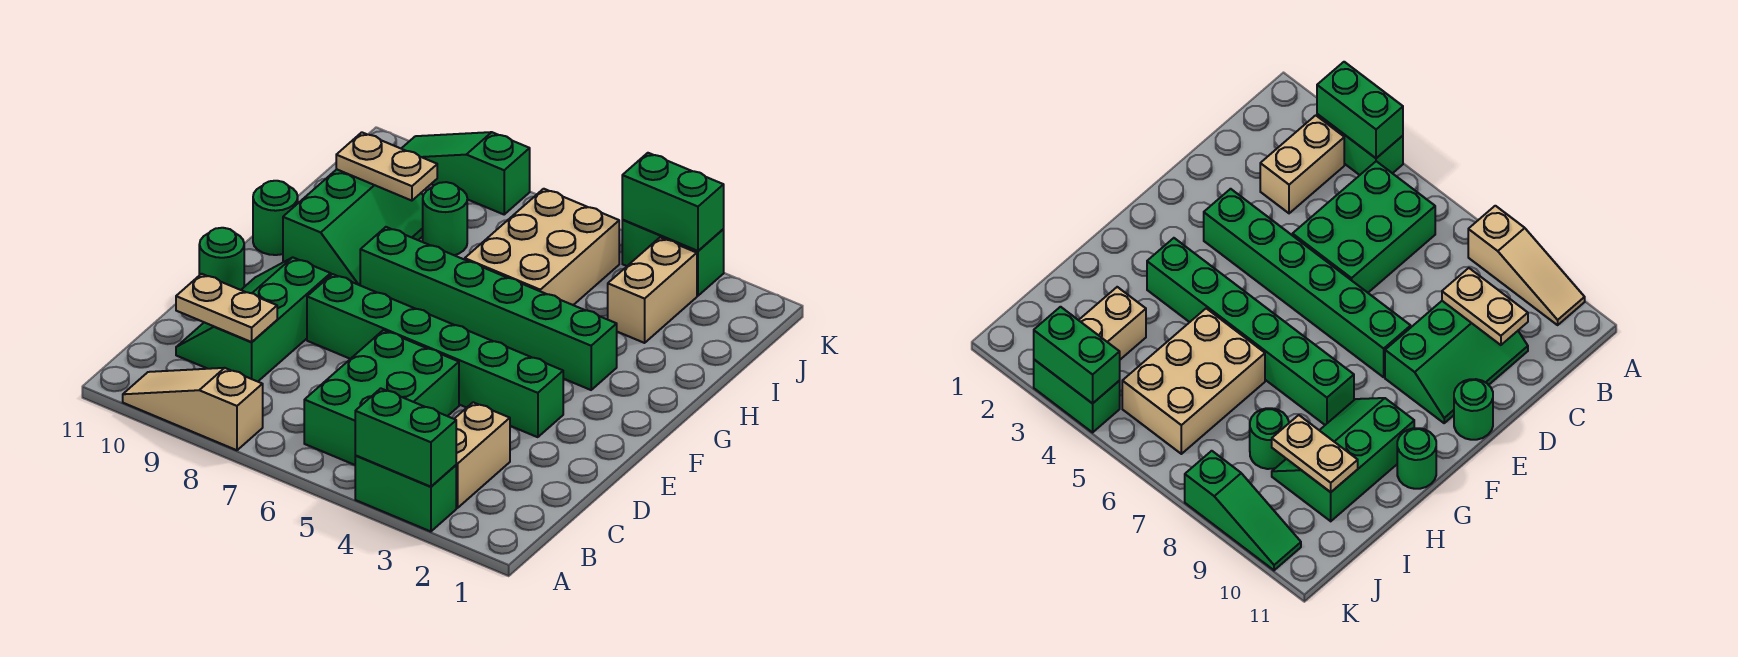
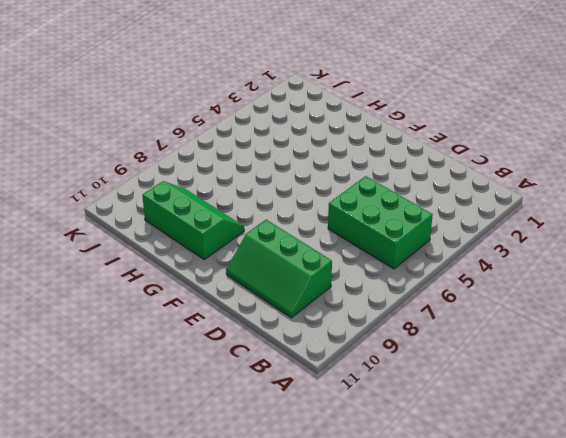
none -> green brick A3:A4 level 1
none -> tan slope A8:A10 level 1 top 8
none -> tan brick B3:C3 level 1

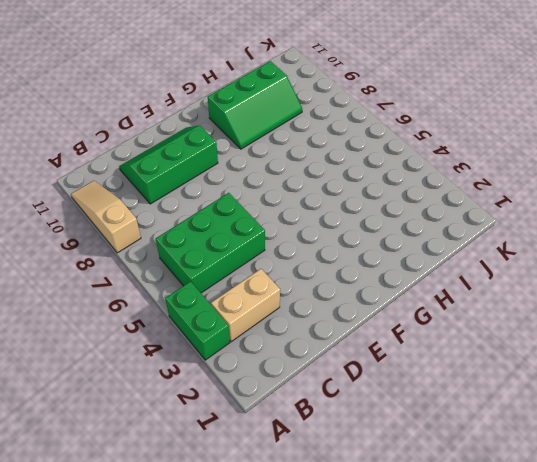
none -> green brick E3:E8 level 1
none -> green round brick E11 level 1
none -> green brick G3:G8 level 1

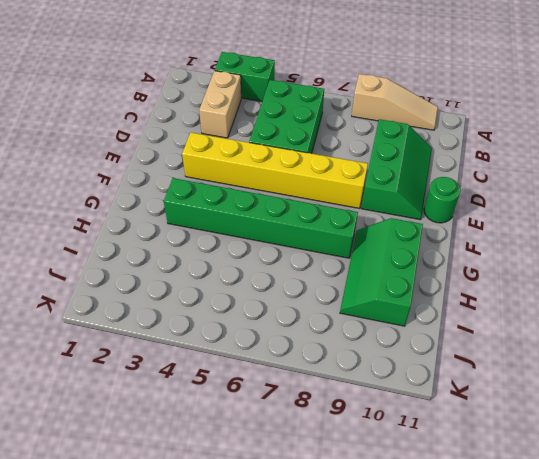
yellow brick E3:E8 level 1 -> green brick E3:E8 level 1
none -> green round brick G11 level 1
none -> tan brick H5:J6 level 1
none -> tan brick I3:J3 level 1

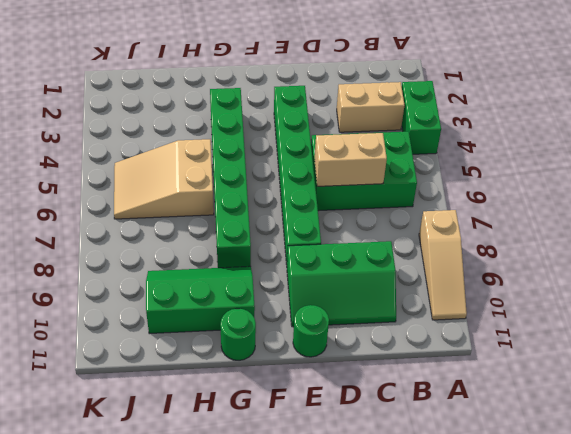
tan brick C6:D6 level 2 -> tan brick I3:J3 level 1
tan slope H5:J6 level 1 top H -> tan brick H5:J6 level 1
none -> green round brick I8 level 1
none -> green brick K3:K4 level 1
none -> green slope K8:K10 level 1 top 8

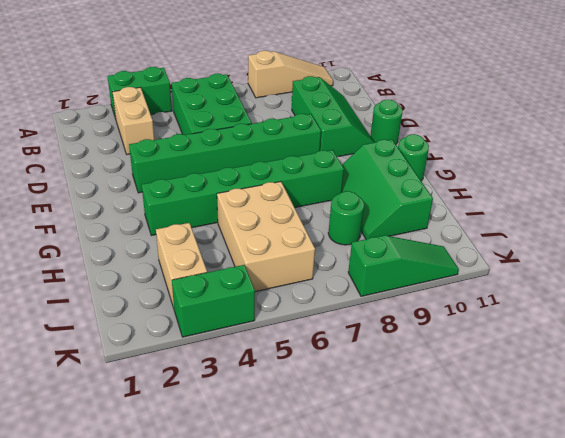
none -> green brick A3:A4 level 2
none -> tan plate C9:C10 level 2
none -> tan plate I9:I10 level 2

